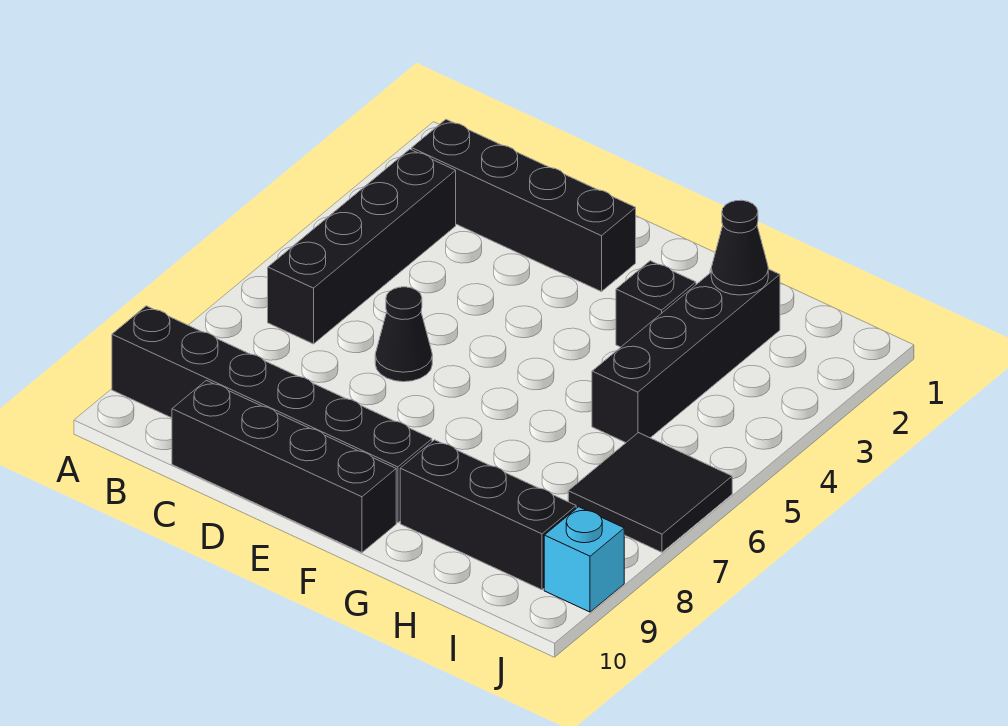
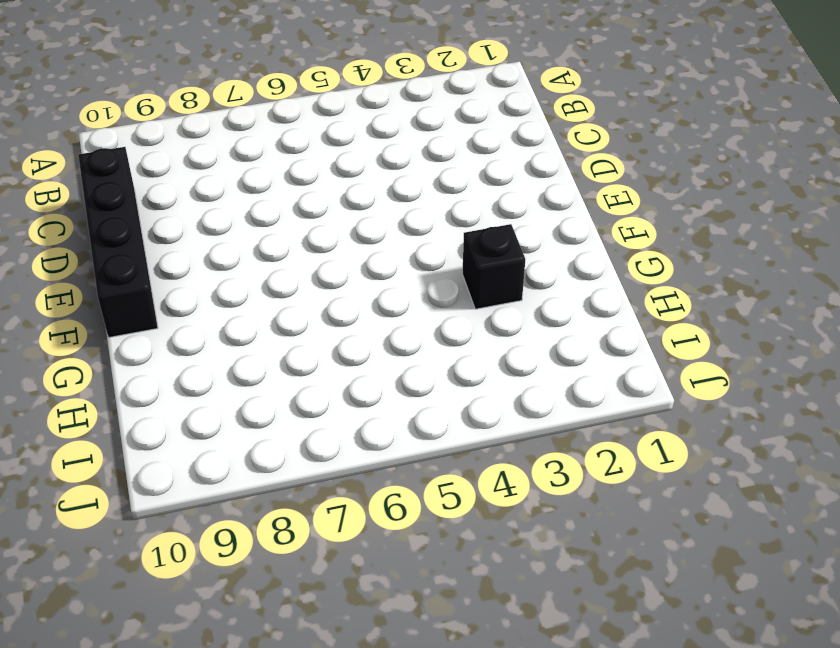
none -> black brick A9:F9 level 1
none -> black brick B2:E2 level 1

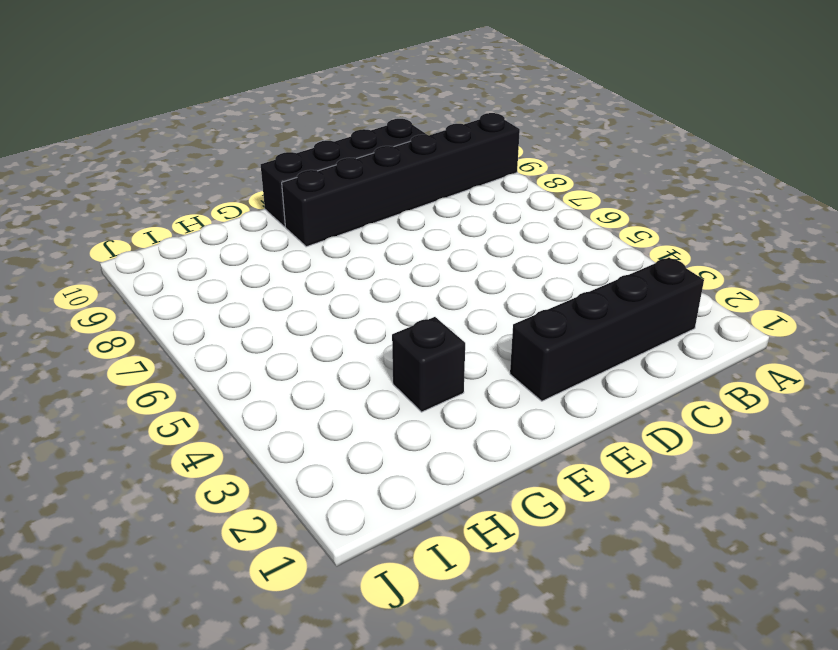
none -> black brick B3:B6 level 1
none -> black cone D6 level 1

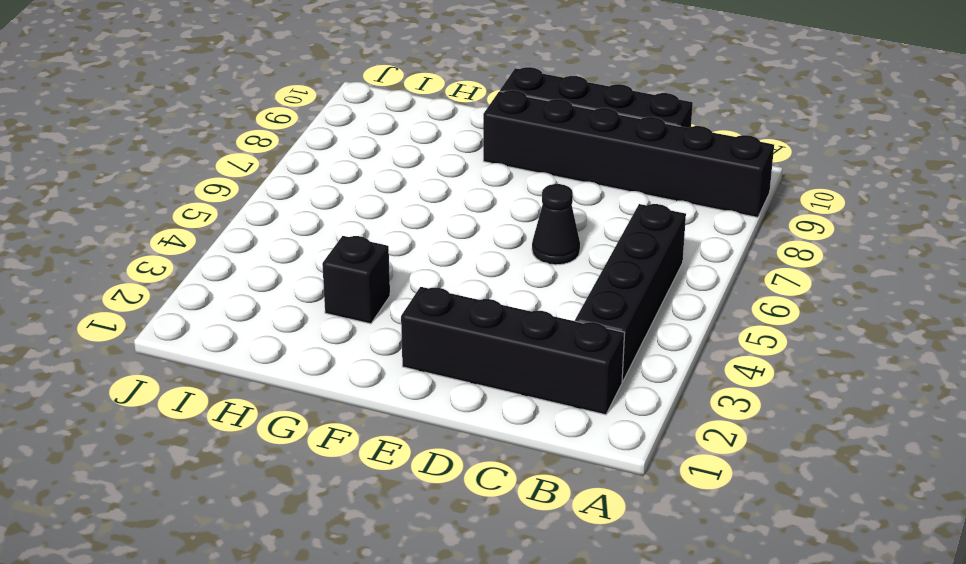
none -> black brick G9:I9 level 1
none -> black brick H2:H5 level 1

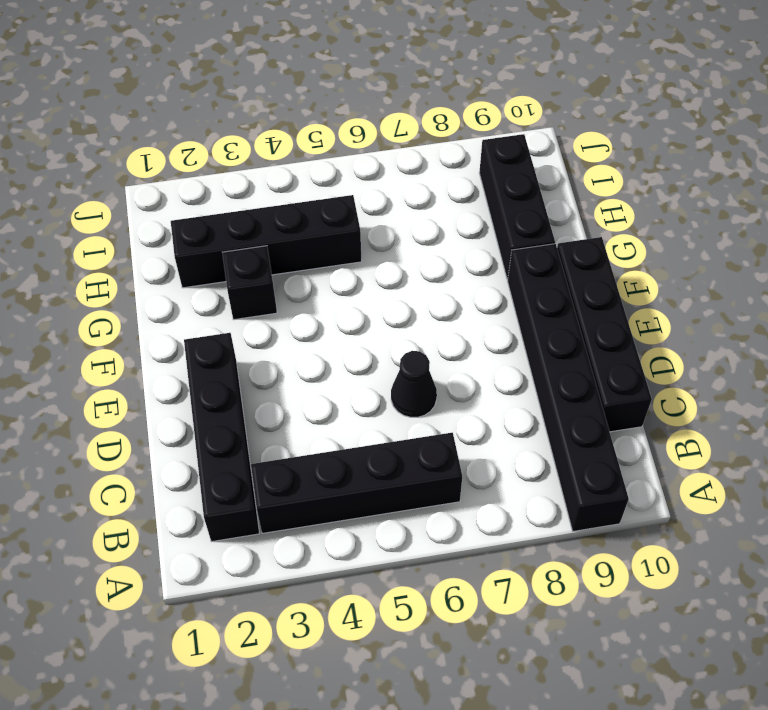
none -> black tile I6:J7 level 1
none -> cyan brick J9 level 1

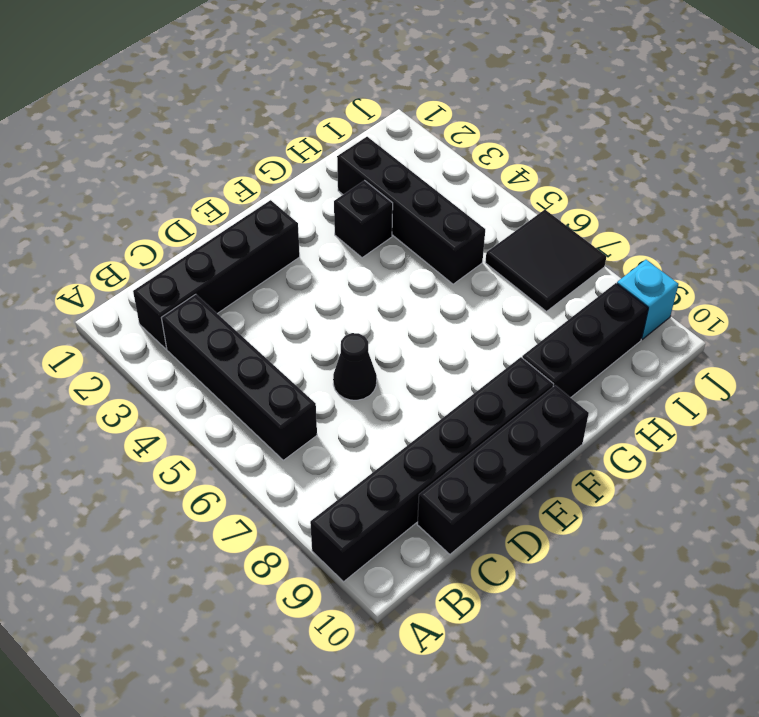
none -> black cone H2 level 2

